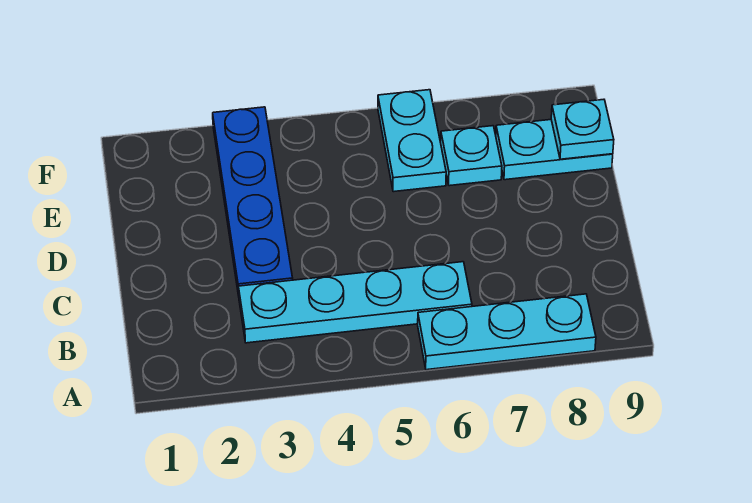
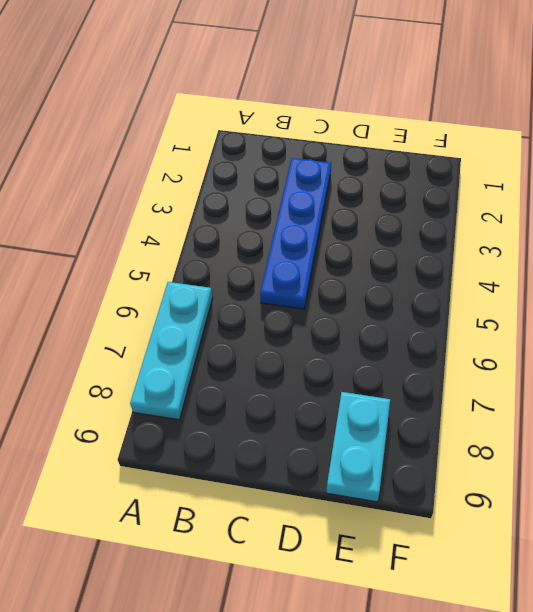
blue plate C2:C5 level 1 -> blue plate C3:F3 level 1
none -> cyan plate B3:B6 level 1
none -> cyan plate E6:F6 level 1

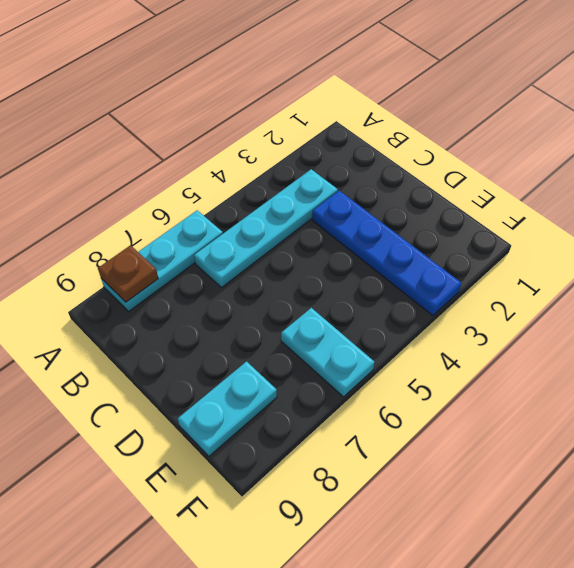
brown plate A8 level 2 -> none
none -> cyan plate E7 level 1
none -> cyan plate E9 level 2

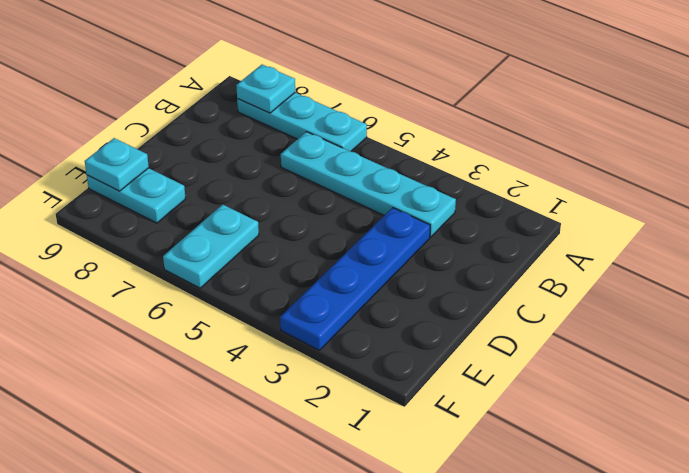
cyan plate A8 level 2 -> cyan plate E7 level 1

